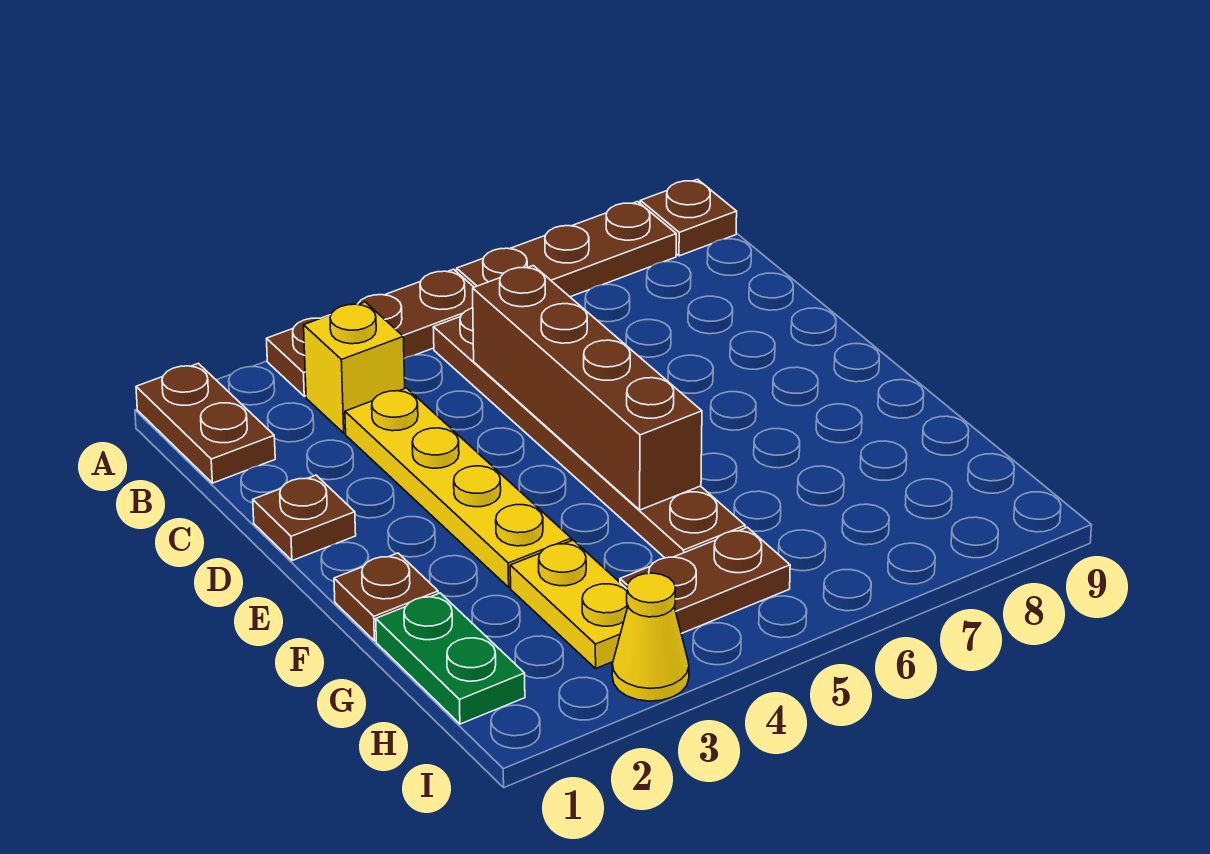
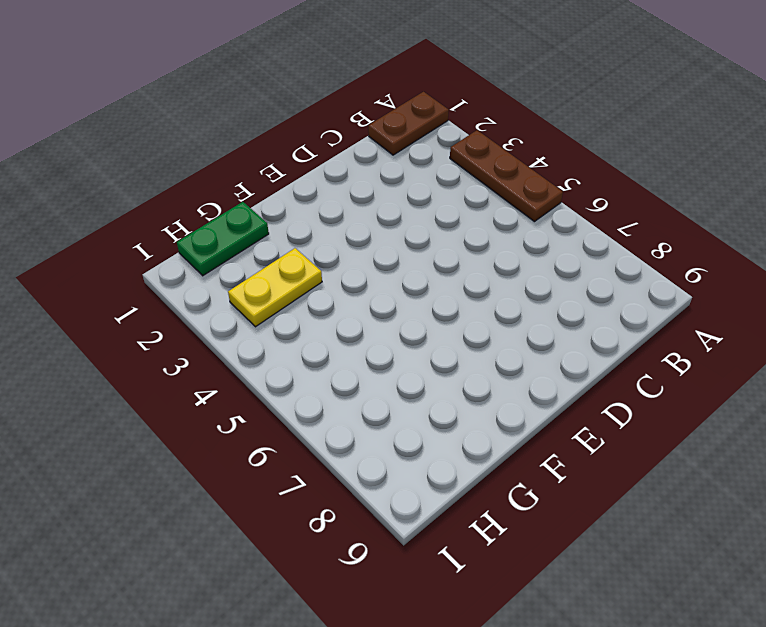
none -> brown plate A6:A8 level 1
none -> brown plate A9 level 1
none -> yellow brick B3 level 1

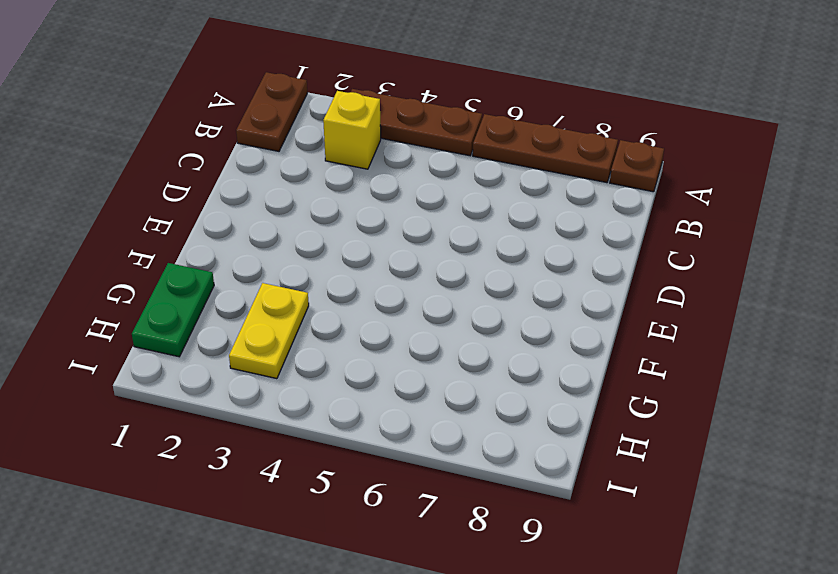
none -> brown plate B5:G5 level 1
none -> yellow plate C3:F3 level 1
none -> brown plate D1 level 1

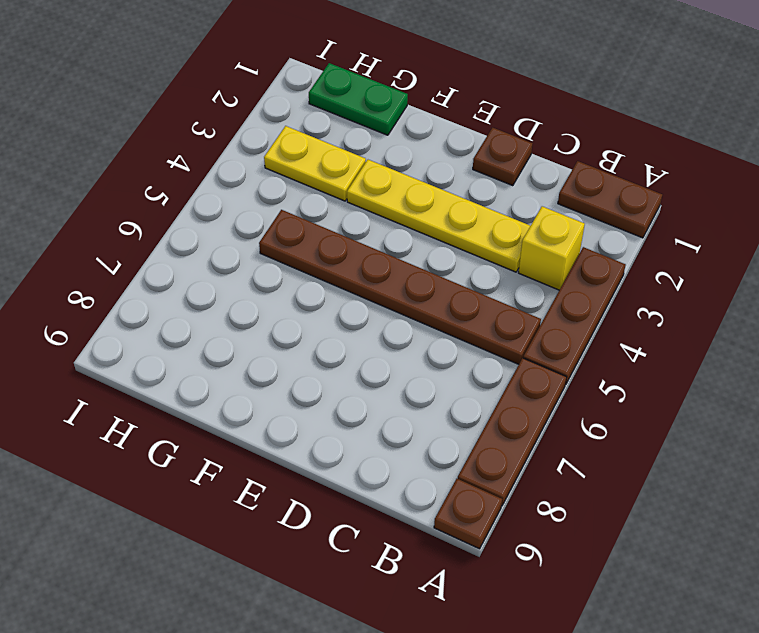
none -> brown plate F1 level 1
none -> brown plate H4:H5 level 1
none -> yellow cone I3 level 1

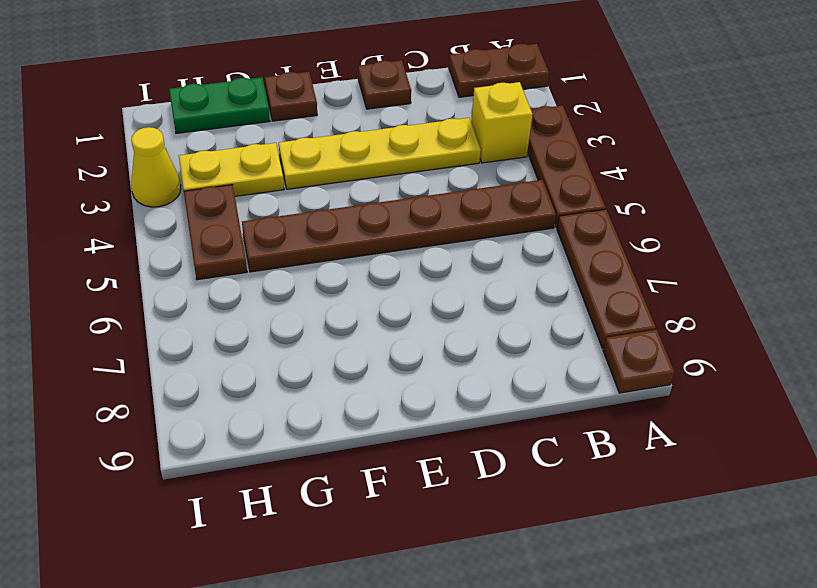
none -> brown brick C5:F5 level 2

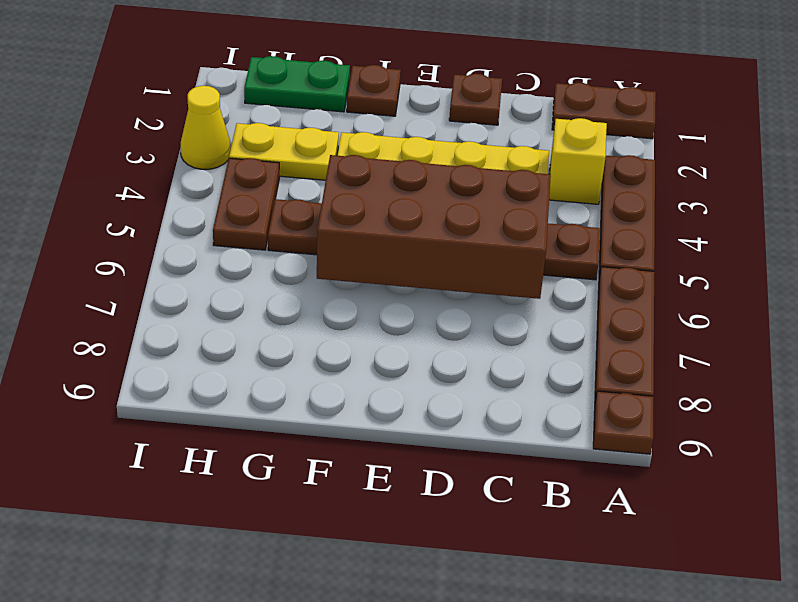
brown brick C5:F6 level 2 -> brown brick C5:F5 level 2

